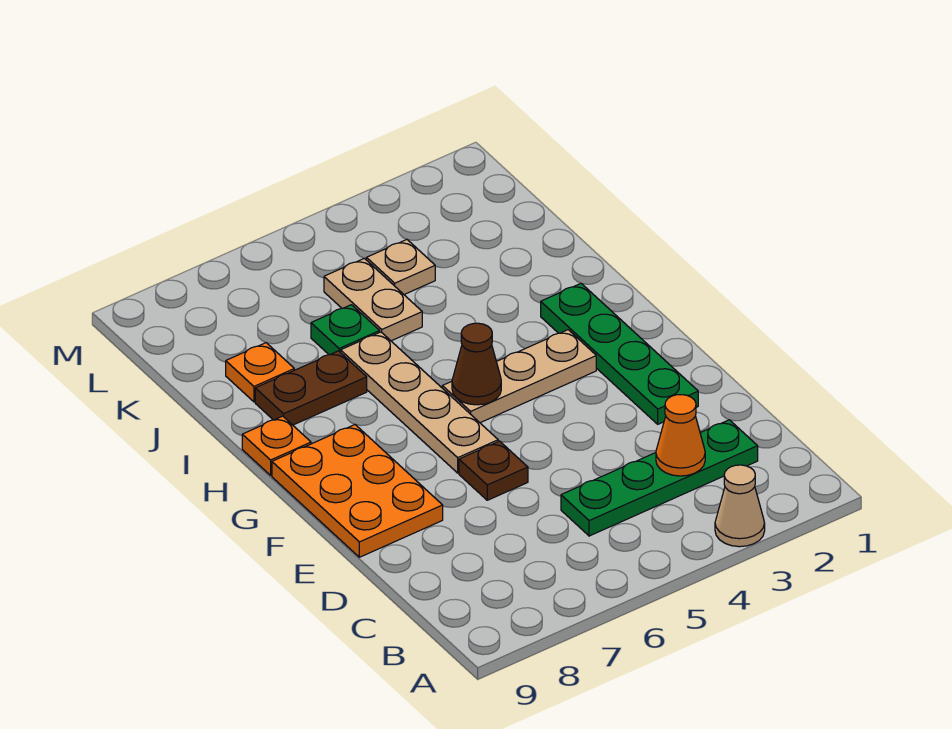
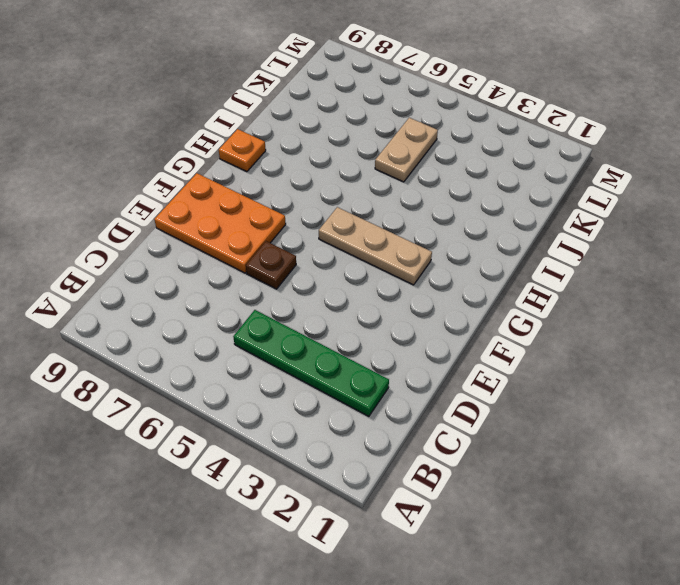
orange plate E7:F9 level 1 -> orange plate E8:G9 level 1
none -> tan cone A3 level 1
none -> green plate E2:H2 level 1
none -> tan plate F6:I6 level 1

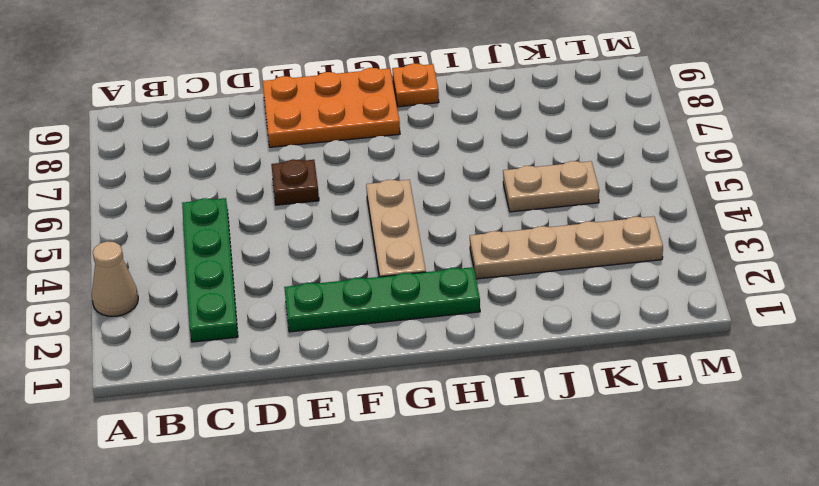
tan plate I3:L3 level 1 -> tan plate F6:I6 level 1
none -> brown plate I7:I8 level 1
none -> green plate J6 level 1
none -> orange plate J8 level 1

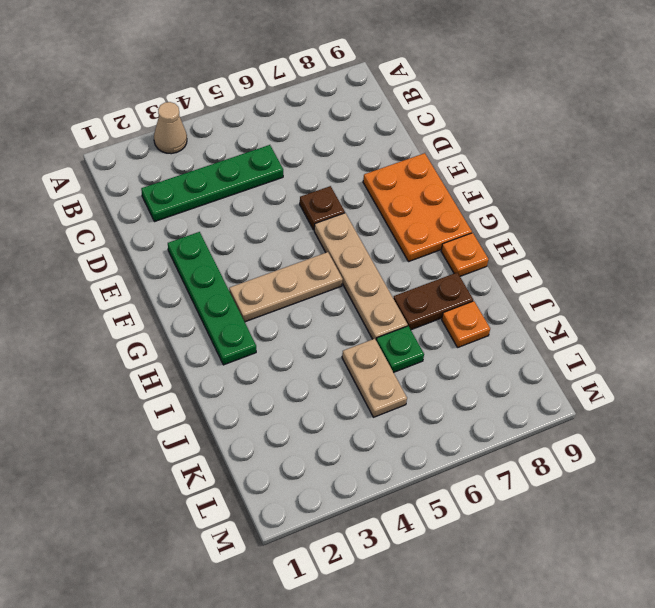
none -> tan plate K4 level 1
none -> orange cone C3 level 2
none -> brown cone G5 level 2

